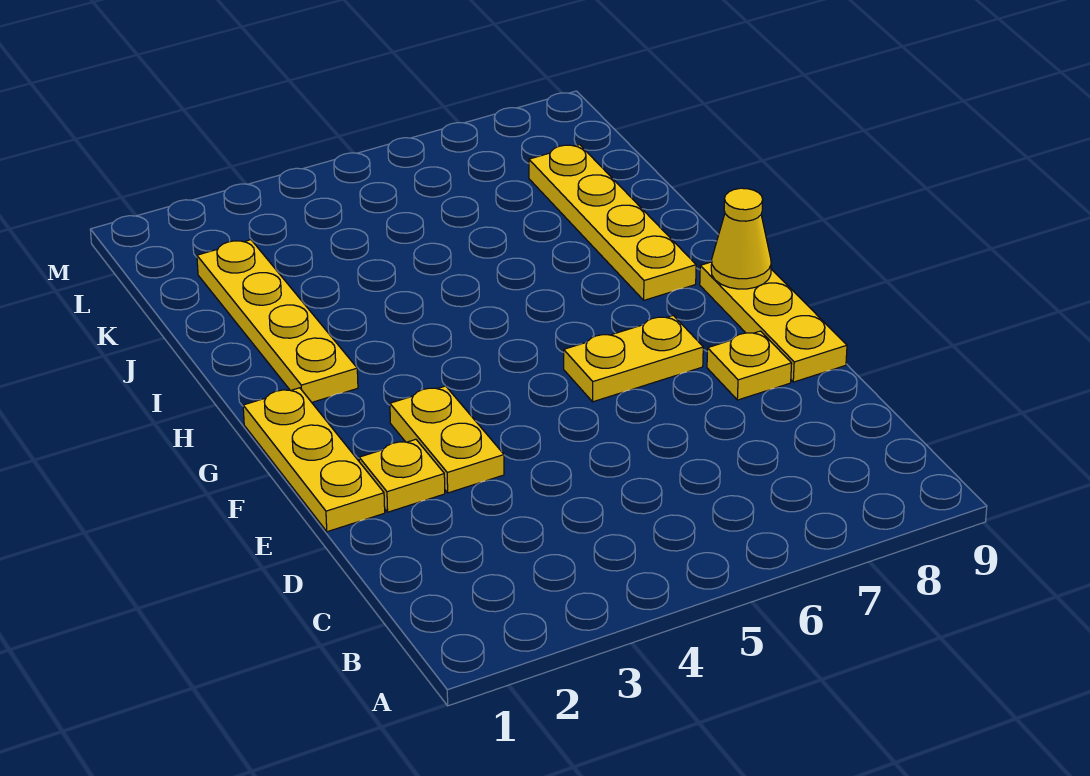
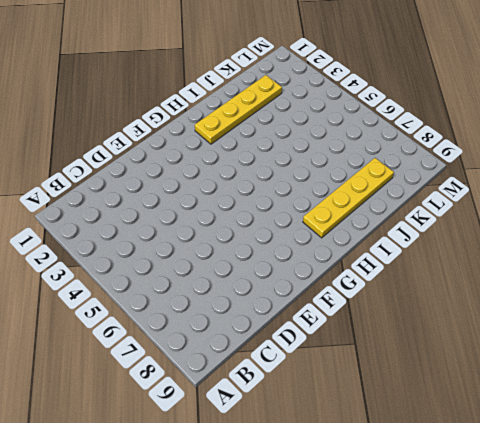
none -> yellow plate E1:G1 level 1
none -> yellow plate E2 level 1

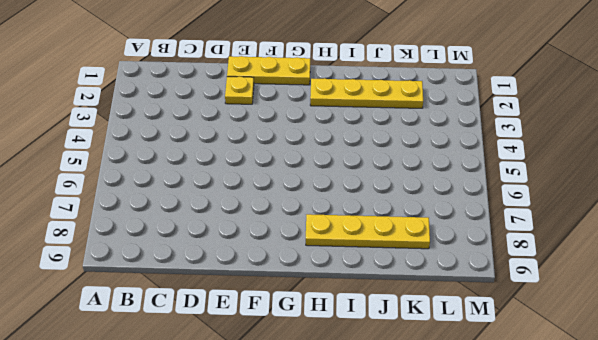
none -> yellow plate E3:F3 level 1
none -> yellow plate E8 level 1

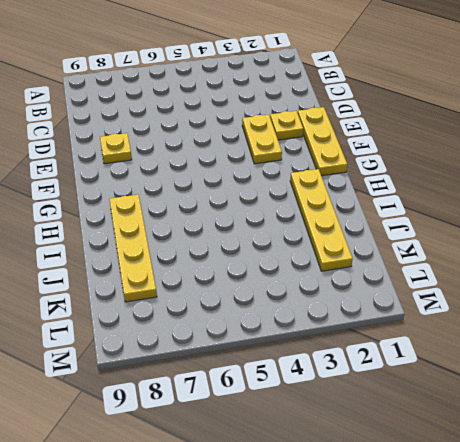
none -> yellow plate E9:G9 level 1
none -> yellow plate F6:F7 level 1

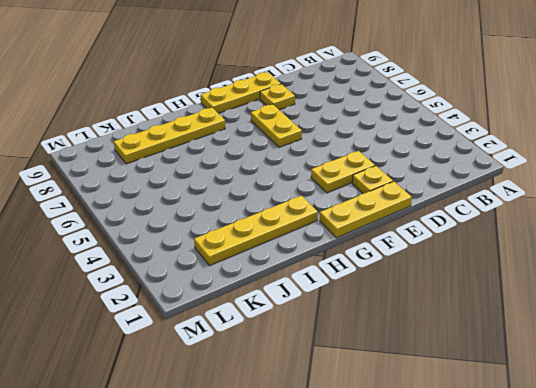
none -> yellow cone G9 level 2

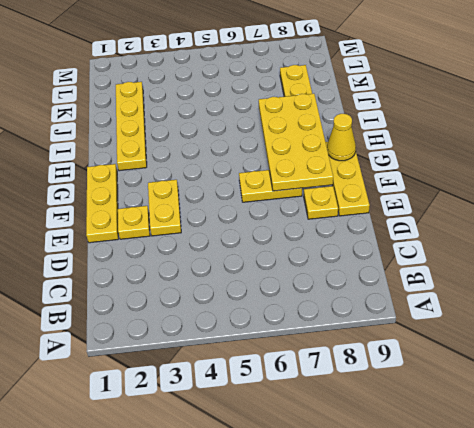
yellow plate F7:I8 level 2 -> none

